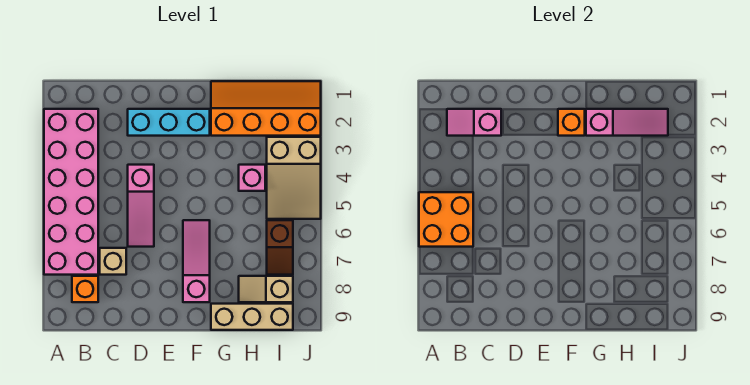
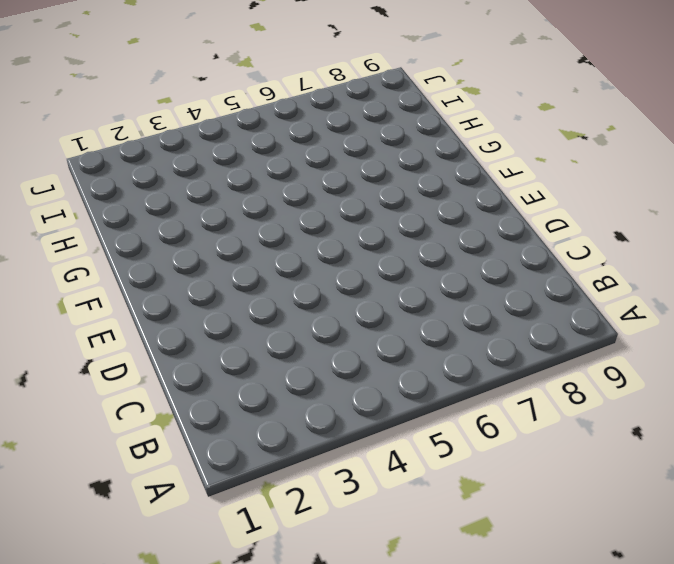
none -> pink brick A2:B7 level 1
none -> orange brick B8 level 1
none -> tan brick C7 level 1

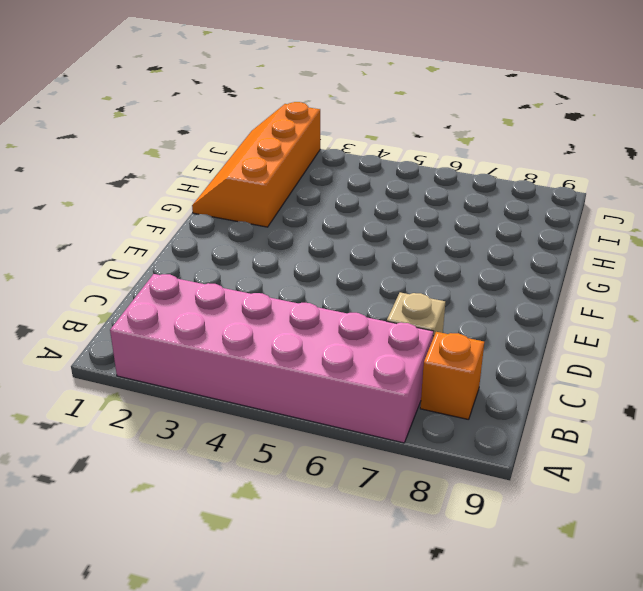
none -> cyan brick D2:F2 level 1
none -> pink slope D4:D6 level 1 top 4
none -> pink slope F6:F8 level 1 top 8

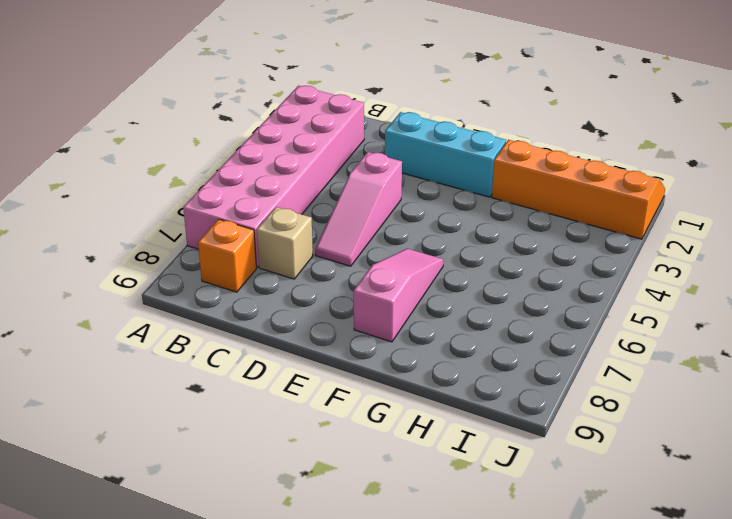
none -> tan brick G9:I9 level 1
none -> pink brick H4 level 1
none -> tan slope H8:I8 level 1 top I

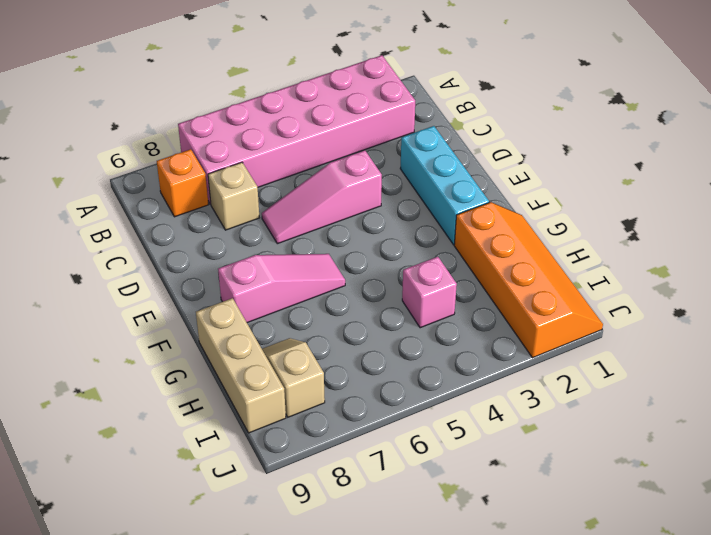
none -> tan slope I3:J5 level 1 top 3
none -> brown slope I6:I7 level 1 top 6
none -> orange brick A5:B6 level 2

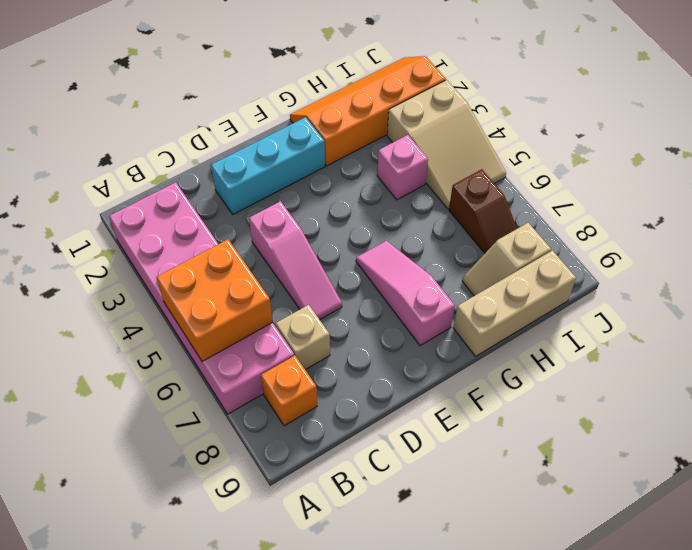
none -> pink slope B2:C2 level 2 top C
none -> orange brick F2 level 2
none -> pink slope G2:I2 level 2 top G

